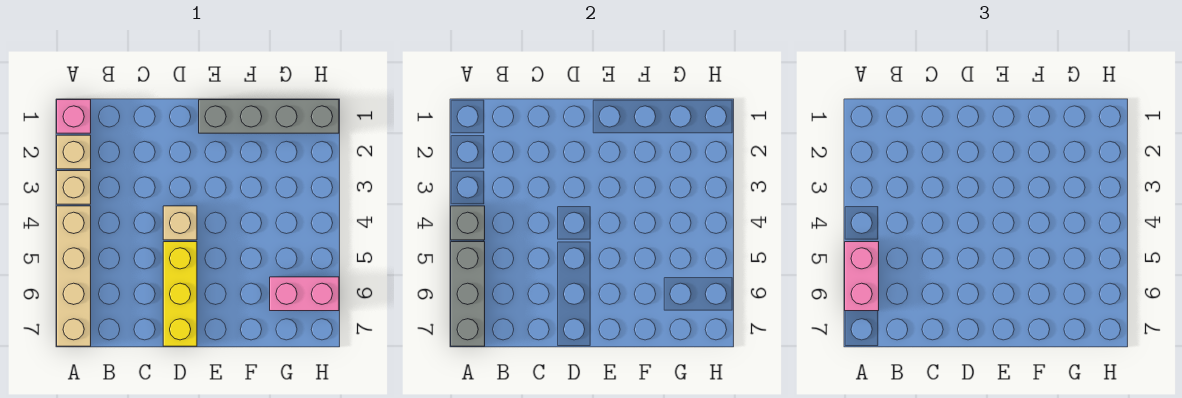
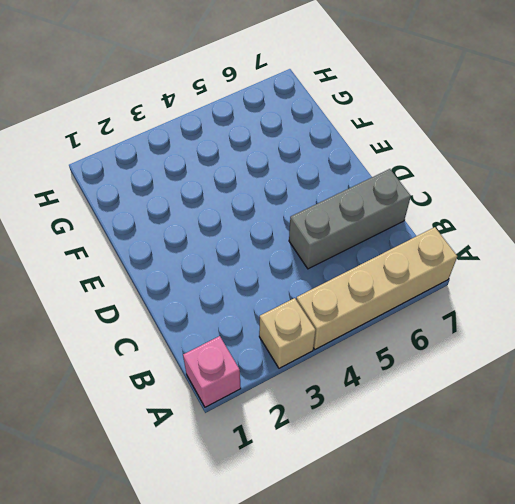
grey brick C5:C7 level 1 -> grey brick A5:A7 level 2
none -> tan brick A2 level 1
none -> tan brick D4 level 1

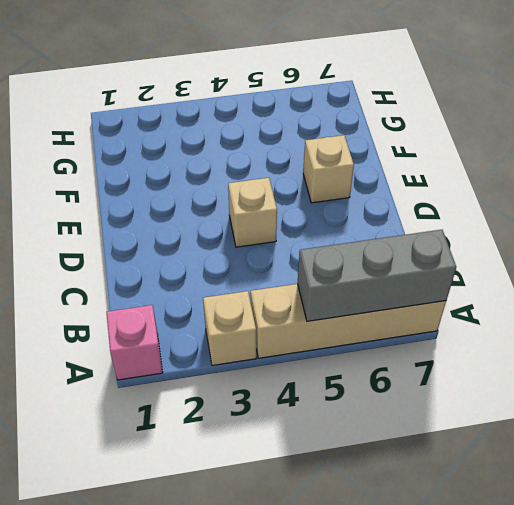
tan brick E6 level 1 -> tan brick A2 level 1
none -> yellow brick D5:D7 level 1
none -> grey brick E1:H1 level 1

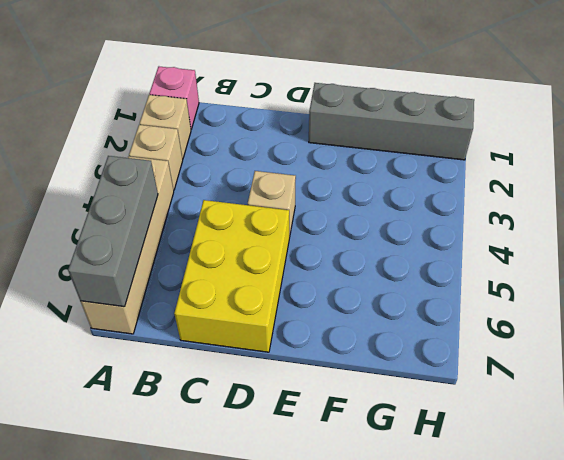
yellow brick C5:D7 level 1 -> yellow brick D5:D7 level 1
none -> pink brick G6:H6 level 1
none -> grey brick A4 level 2

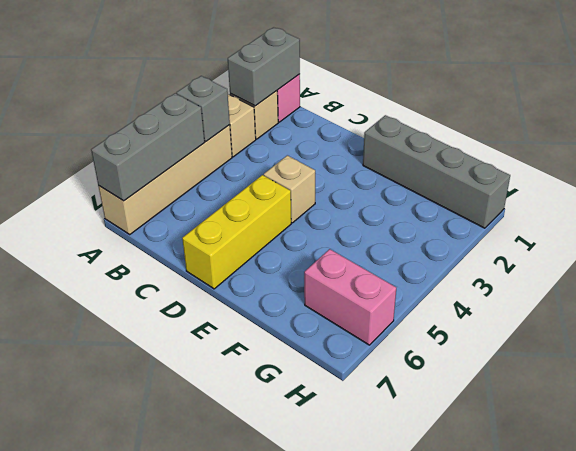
grey brick A1:A2 level 2 -> none
none -> pink brick A5:A6 level 3

